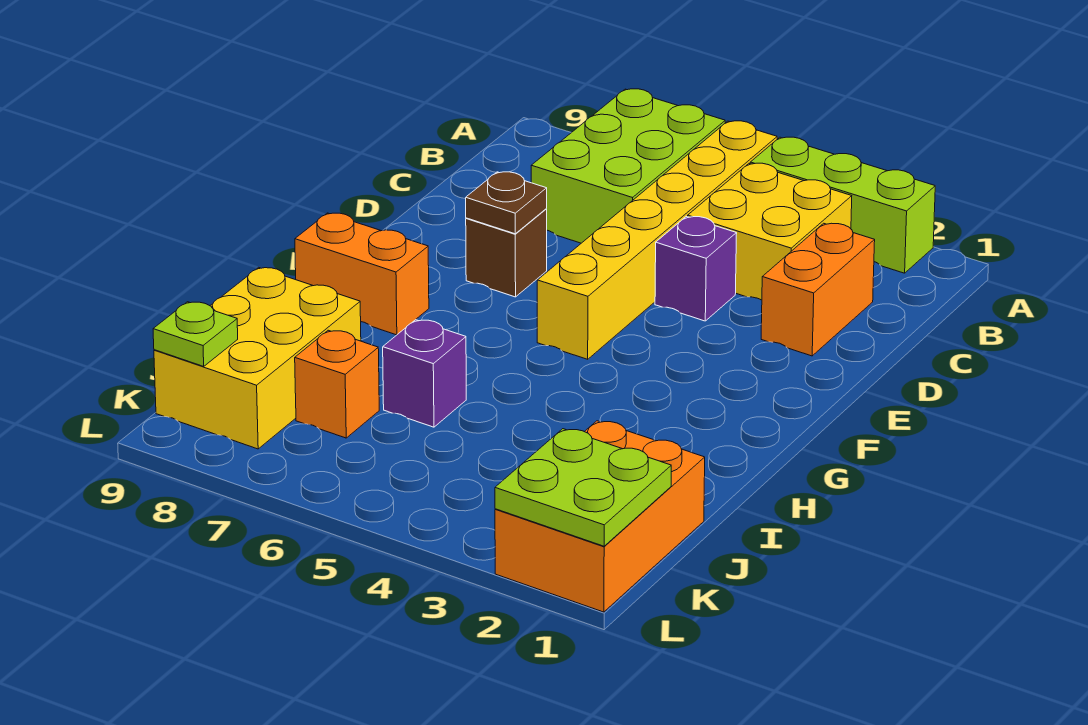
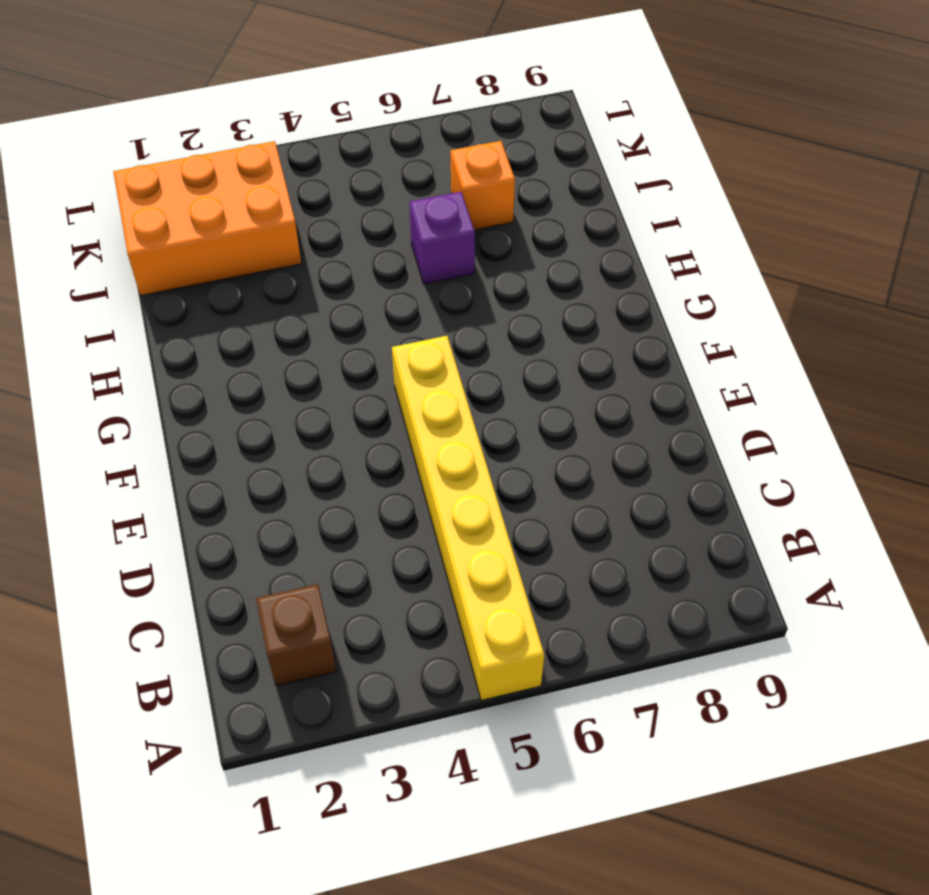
brown brick B2 level 1 -> brown brick E7 level 1
orange brick J1:K3 level 1 -> orange brick J1:L2 level 1
none -> lime brick A2:A4 level 1
none -> lime brick A6:C7 level 1
none -> yellow brick B3:C4 level 1

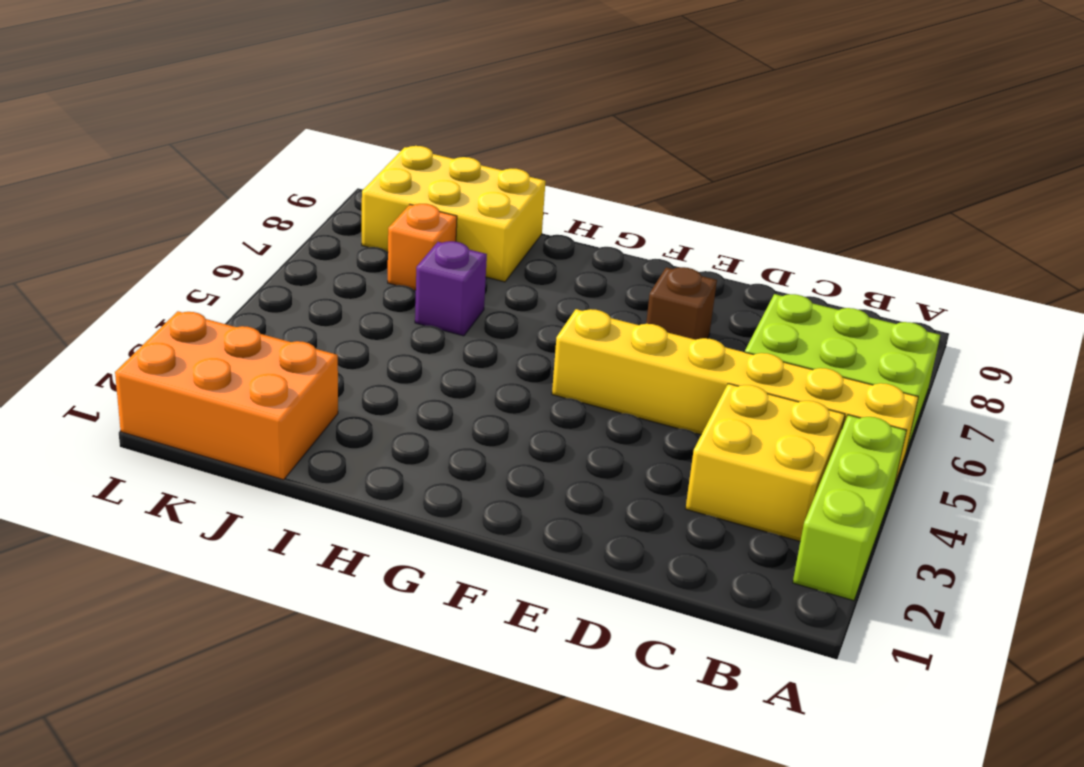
none -> orange brick C2:D2 level 1
none -> purple brick D4 level 1
none -> orange brick G8:G9 level 1

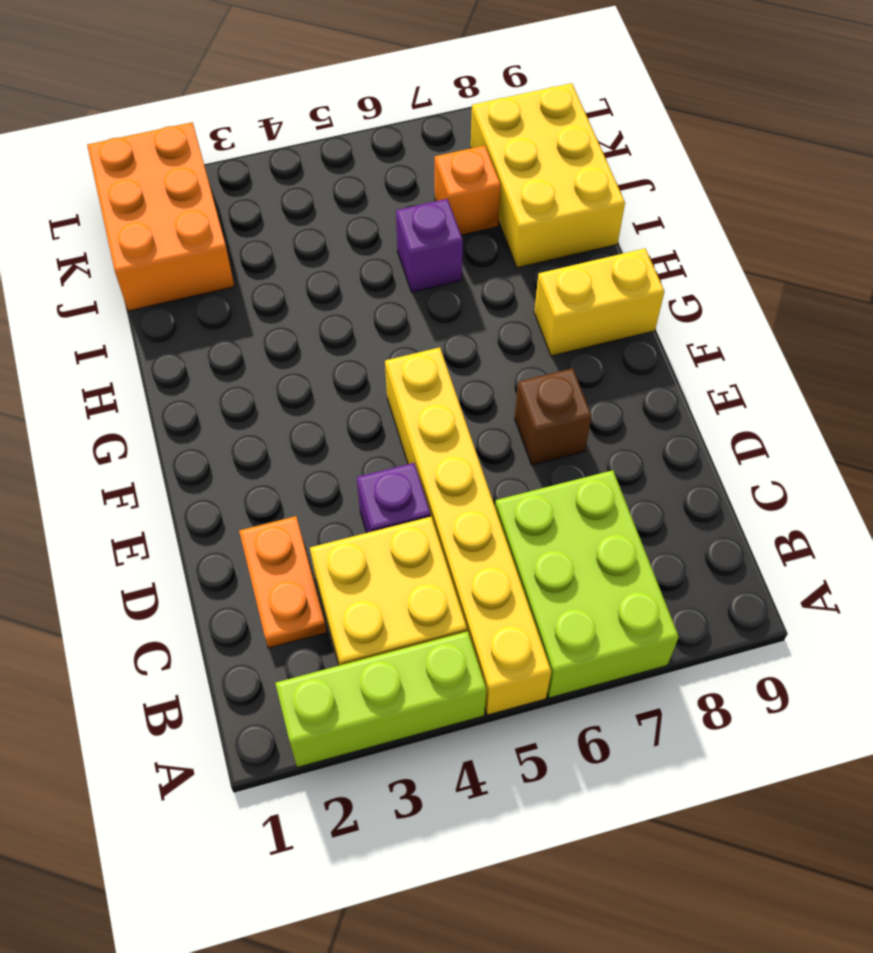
orange plate C2:D2 level 1 -> orange brick C2:D2 level 1
yellow brick G8:G9 level 1 -> orange brick G8:G9 level 1
none -> brown plate E7 level 2
none -> lime plate K1:L2 level 2
none -> lime plate K9 level 2

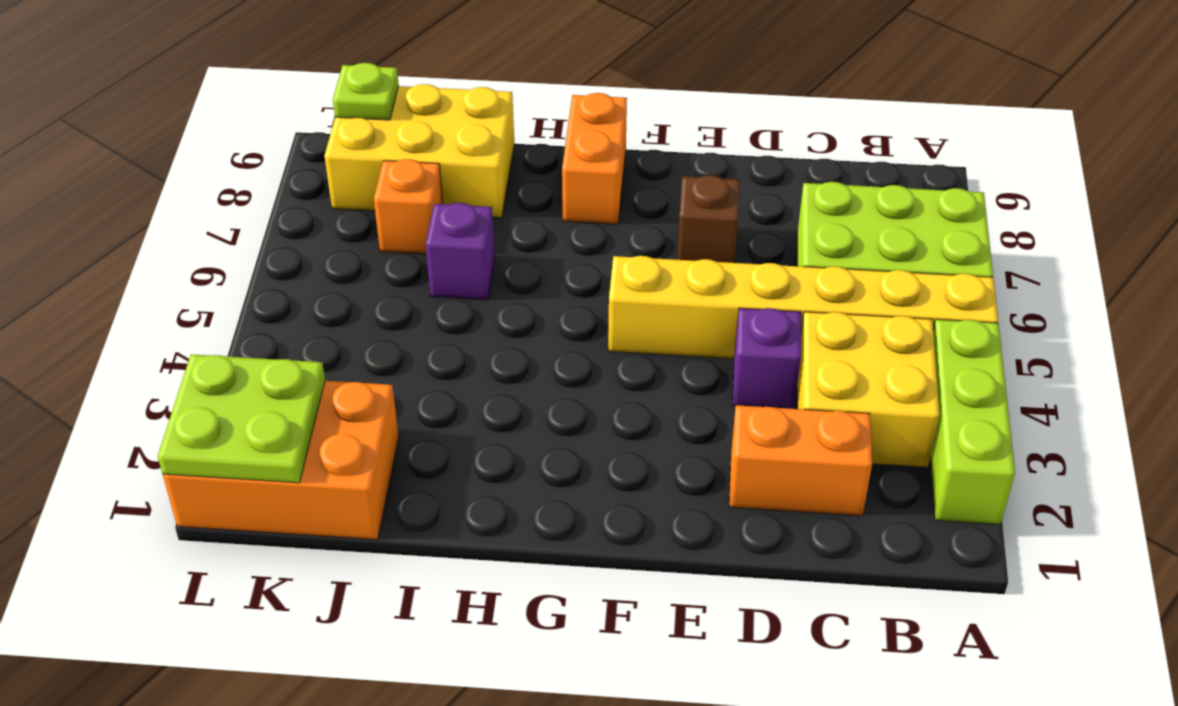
none -> brown plate E7 level 2

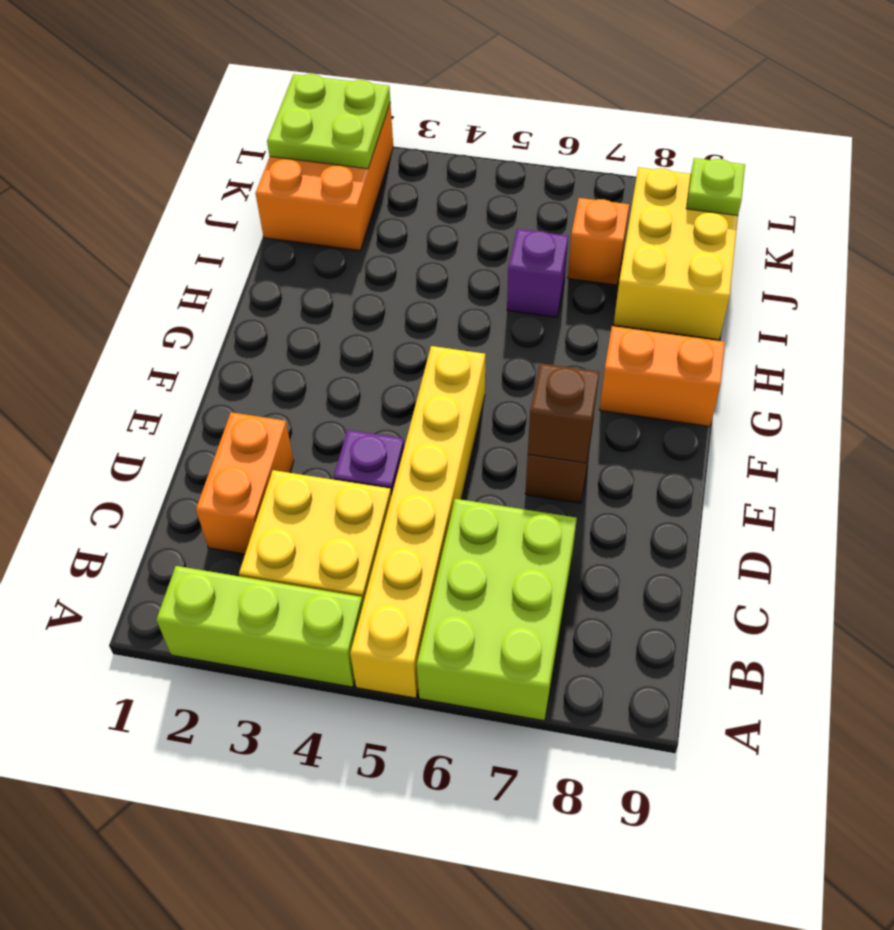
brown brick E7 level 2 -> brown plate E7 level 2

